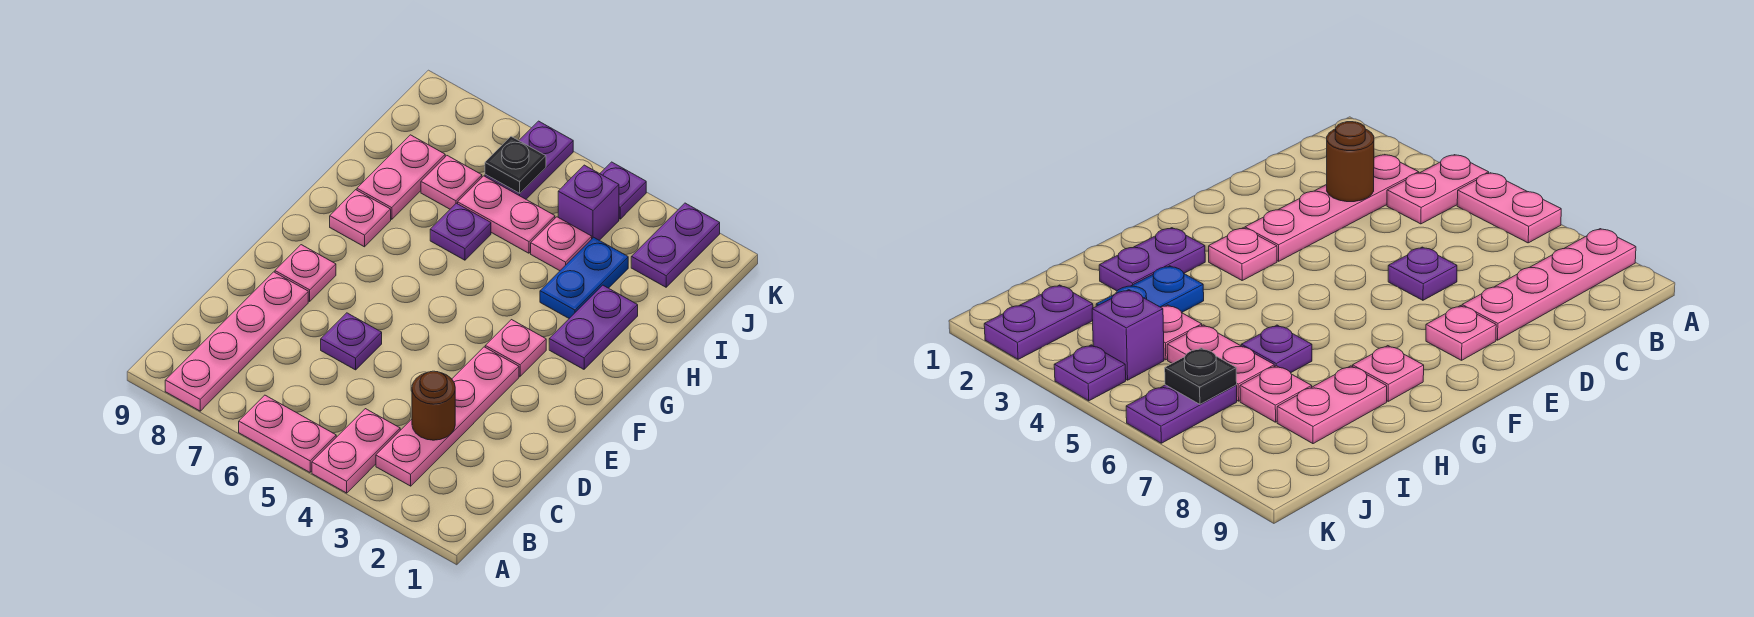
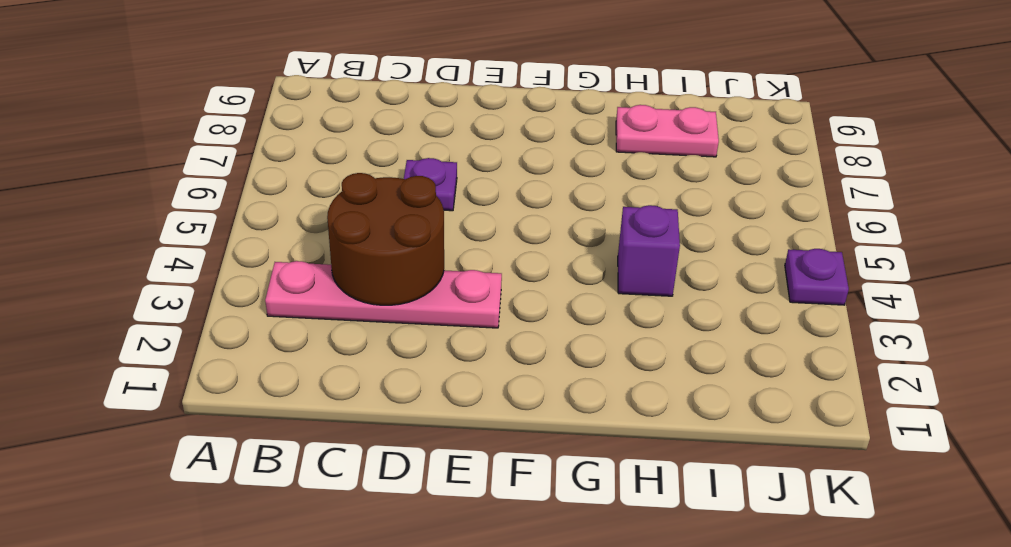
brown round brick C3:D4 level 2 -> brown round brick C3 level 2
purple brick H4 level 1 -> purple brick J4 level 1
none -> pink plate A4:B4 level 1
none -> pink plate A5:A6 level 1
none -> pink plate A8:D8 level 1

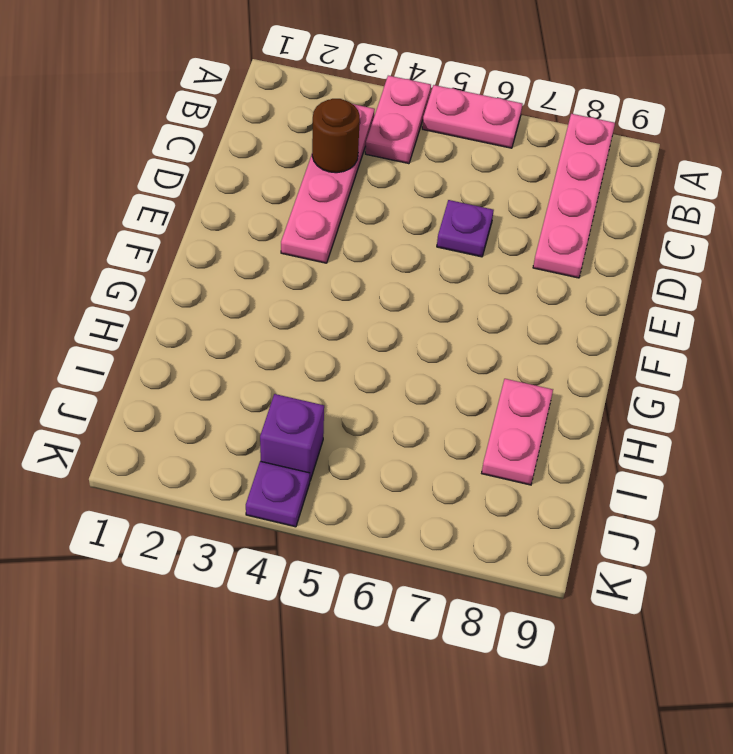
none -> pink plate E8 level 1
none -> pink plate F3 level 1
none -> purple plate G2:H2 level 1

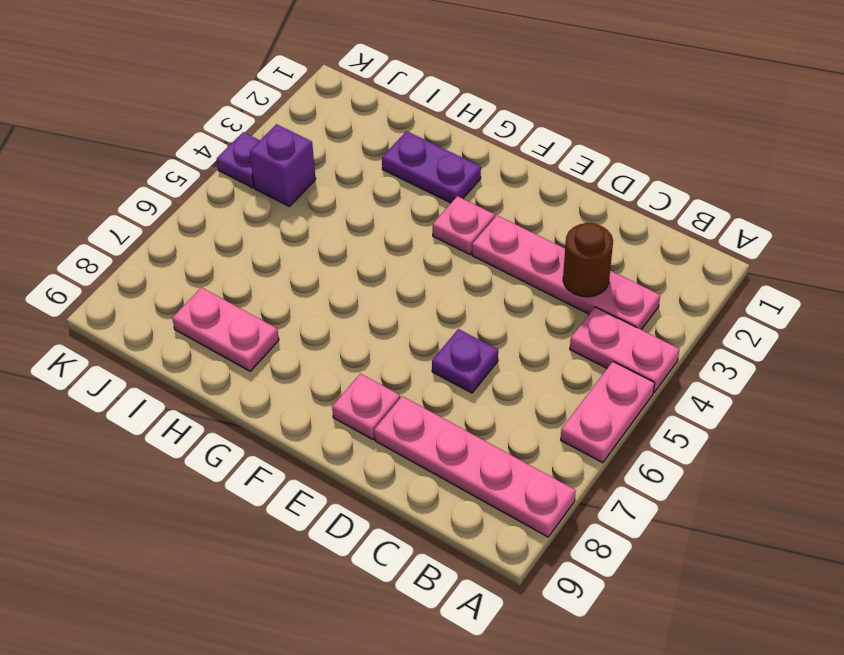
none -> pink plate G8 level 1
none -> blue plate H3:I3 level 1
none -> purple plate H6 level 1

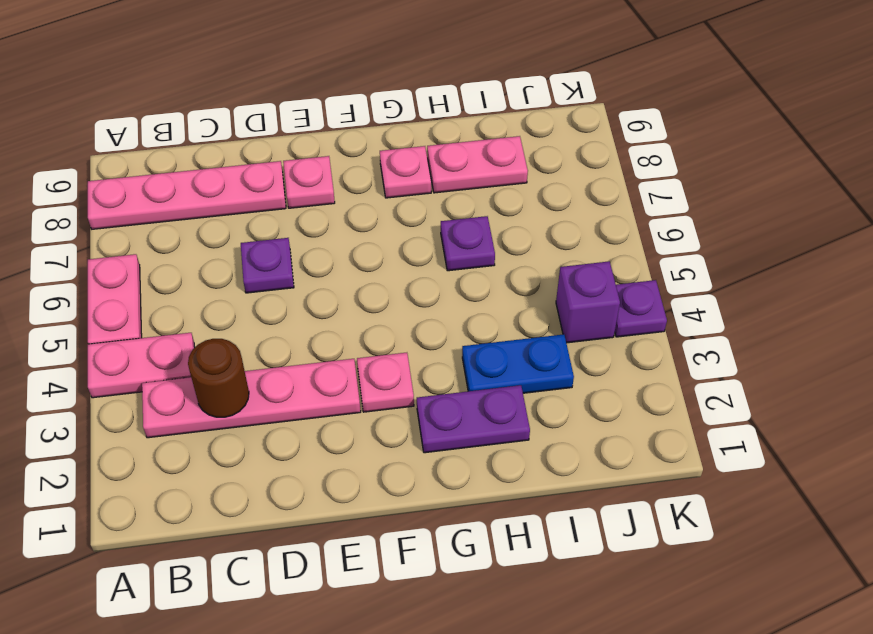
none -> pink plate I4 level 1
none -> pink plate I5:I6 level 1
none -> pink plate I7 level 1

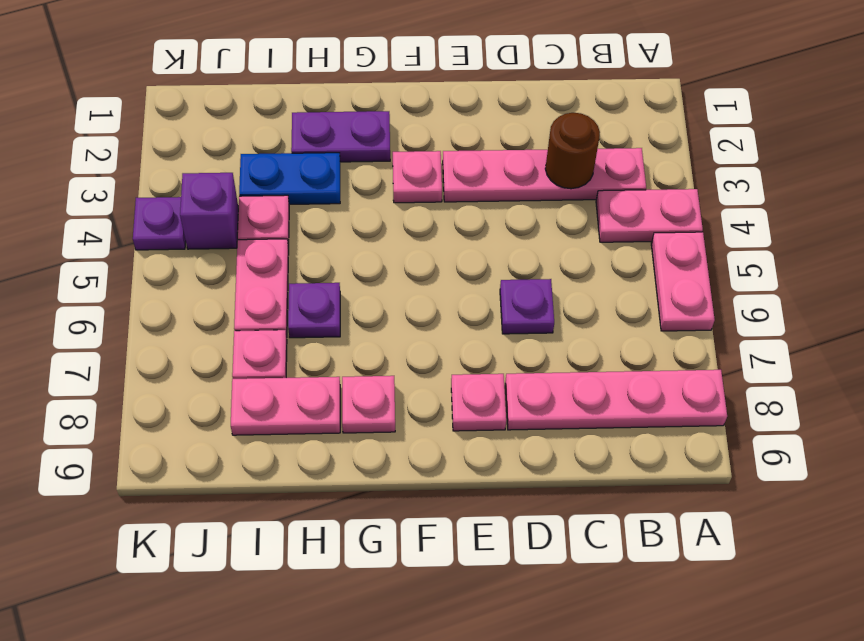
none -> purple plate J2:K2 level 1
none -> purple plate J6:K6 level 1
none -> black plate J6 level 2

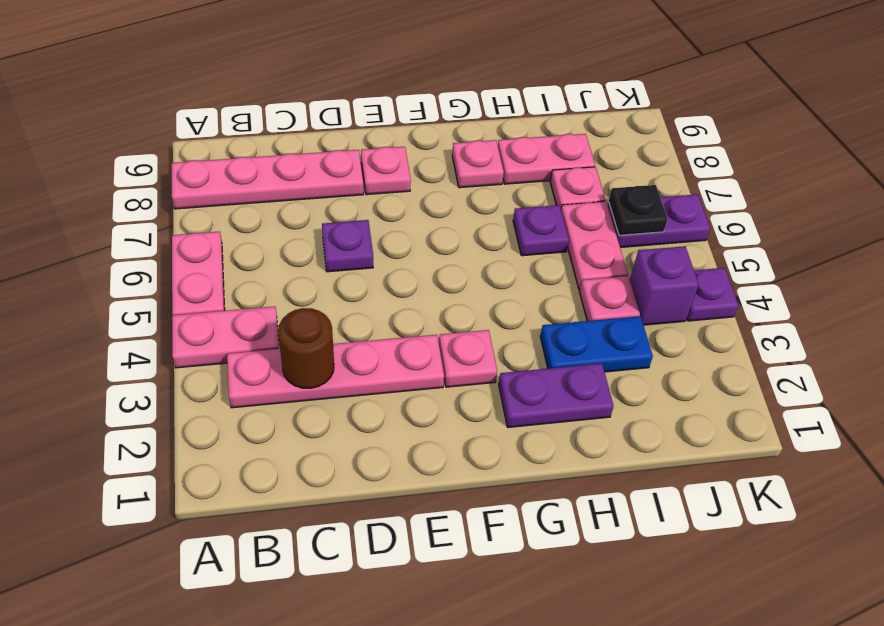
none -> purple plate J2:K2 level 1

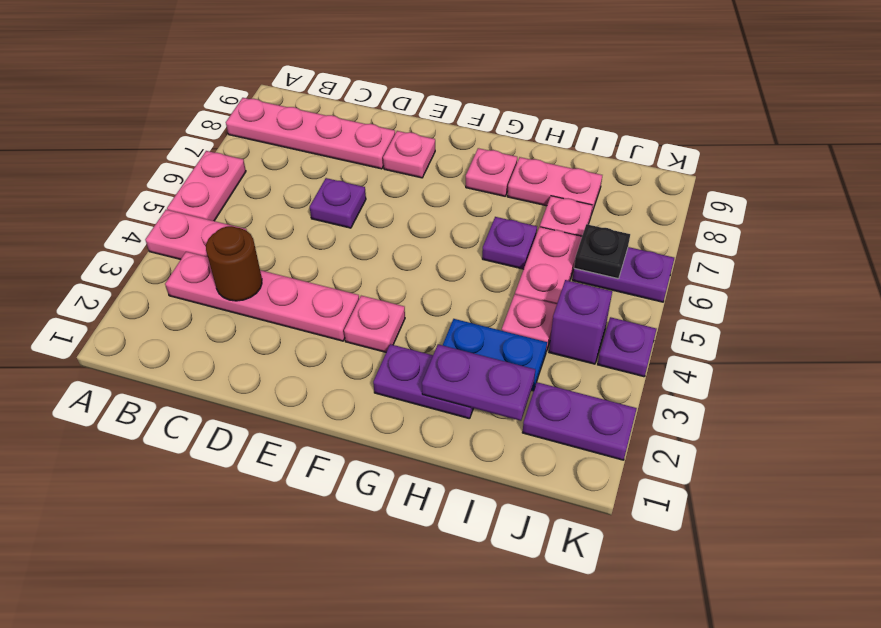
purple plate H2:I2 level 2 -> none

